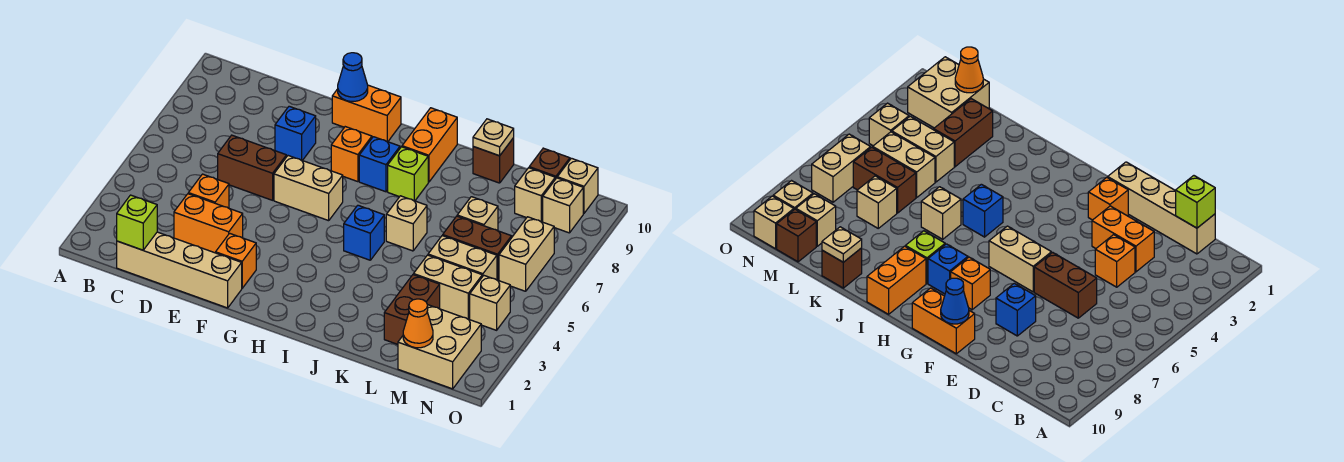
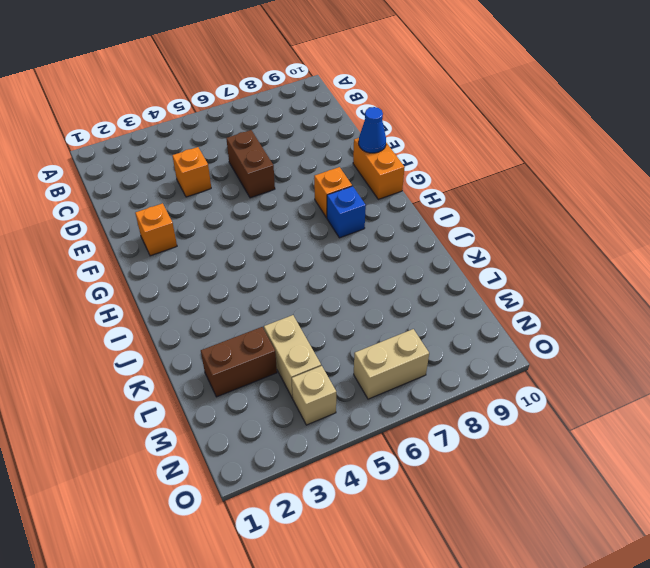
none -> tan brick C1:F1 level 1
none -> orange brick D3:E3 level 1
none -> blue brick E8 level 1
none -> tan brick F6:G6 level 1

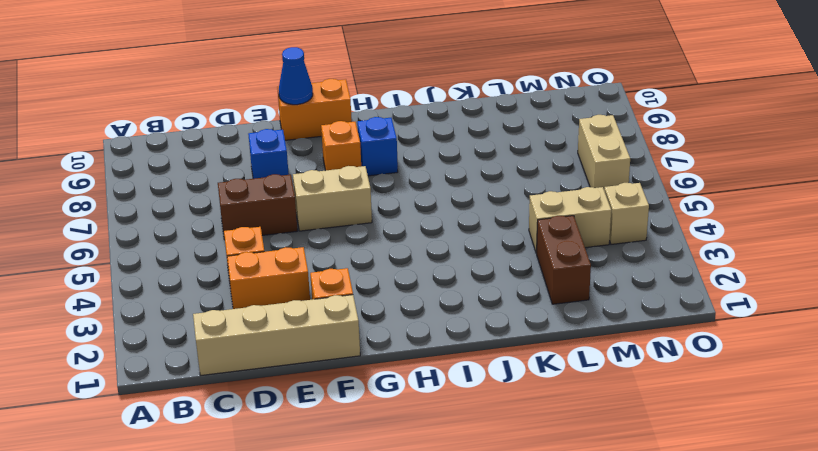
none -> blue brick I5 level 1
none -> lime brick I8 level 1
none -> orange brick I9:I10 level 1
none -> tan brick J6 level 1

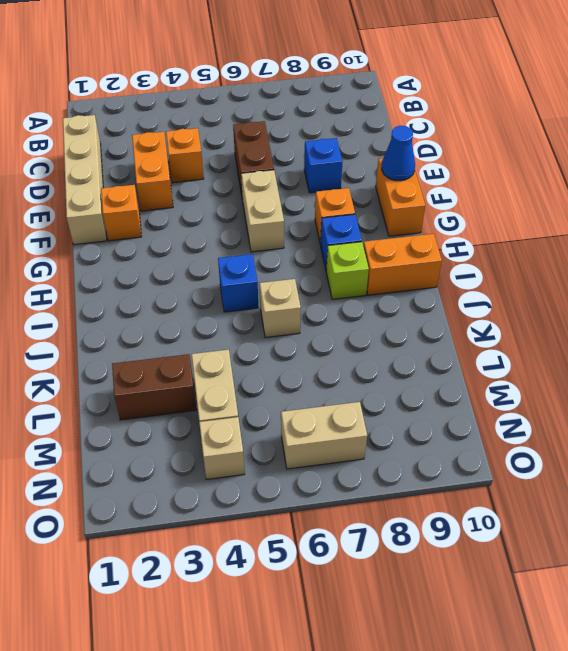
none -> brown brick K10 level 1
none -> tan brick L5:M5 level 1
none -> brown brick L6:M6 level 1
none -> tan brick L7 level 1

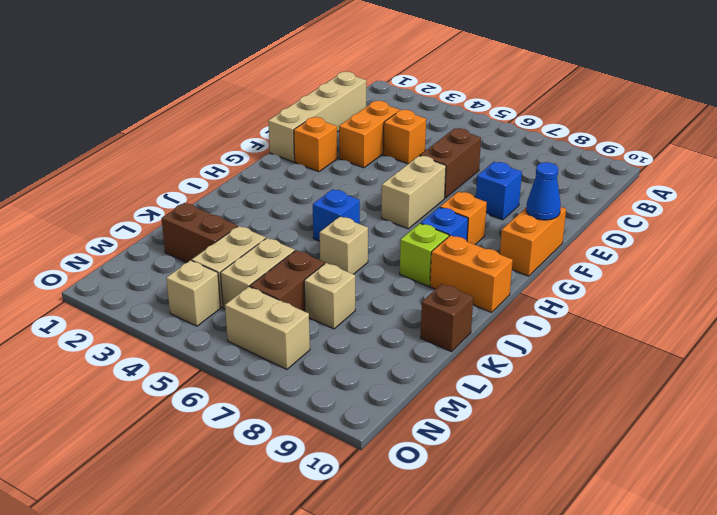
none -> tan brick M1:N2 level 1
none -> tan brick M9 level 1
none -> brown brick M10 level 1
none -> tan brick N9 level 1

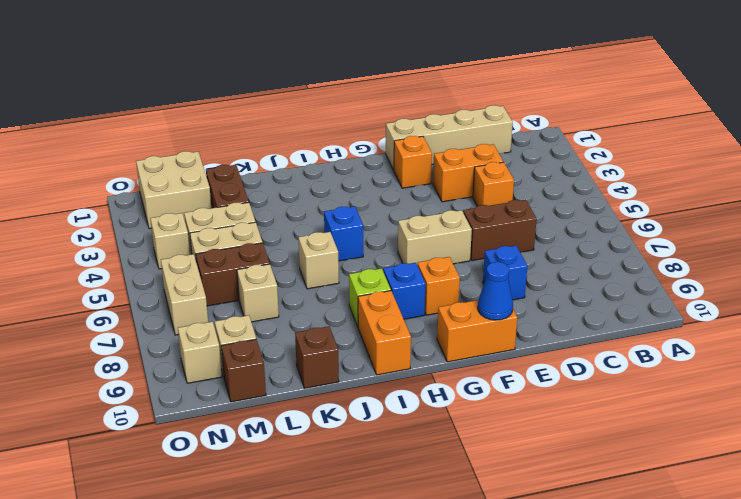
none -> tan brick N10 level 1
none -> lime brick C1 level 2
none -> tan plate K10 level 2
none -> orange cone M1 level 2

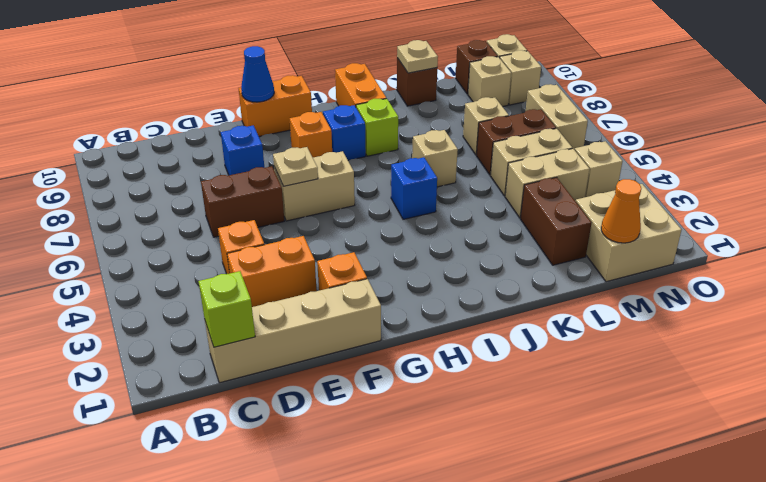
tan plate F6 level 2 -> none

